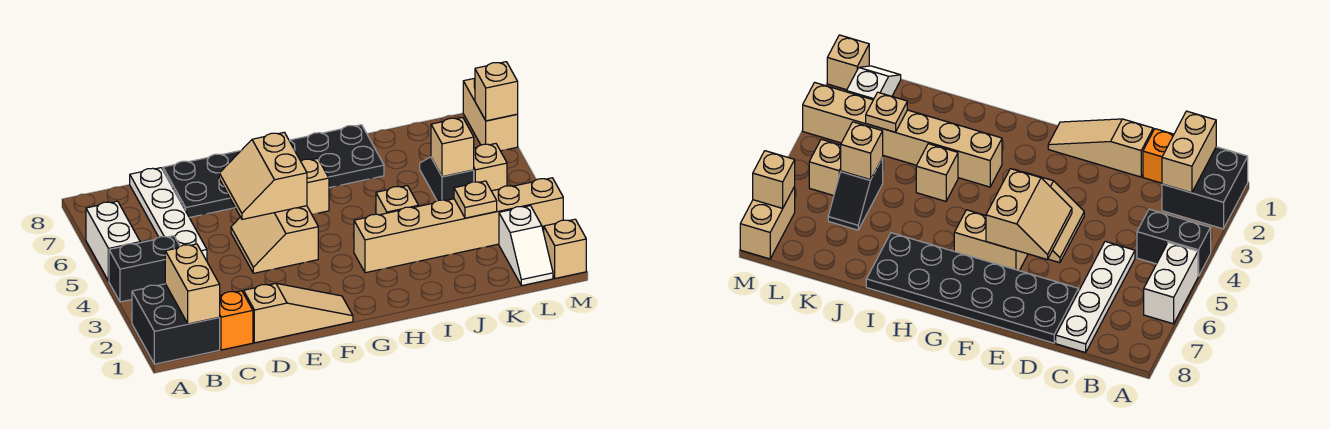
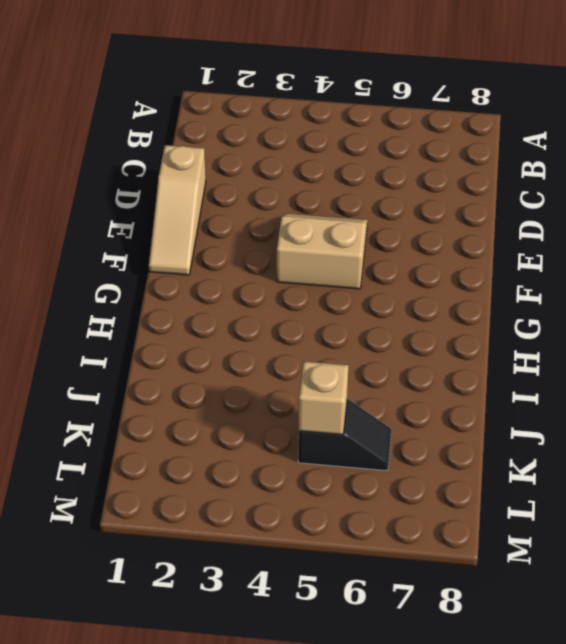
none -> black brick A1:B2 level 1
none -> black brick A4:B4 level 1
none -> white brick A5:A6 level 1

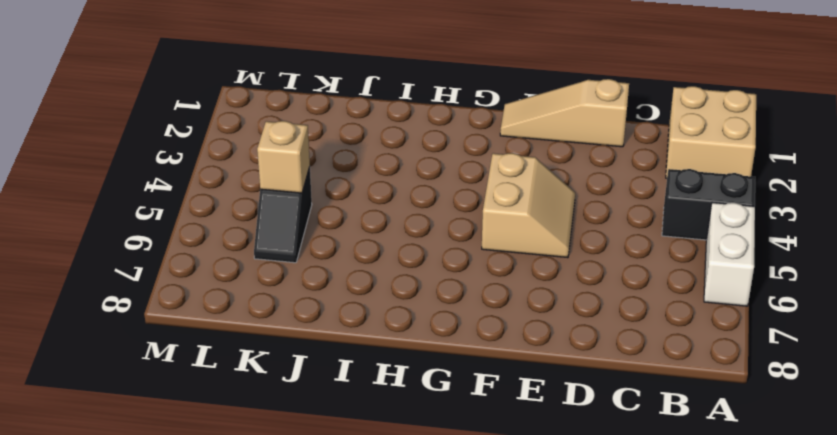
tan brick A1:B2 level 1 -> black brick A1:B2 level 1
none -> orange brick C1 level 1
none -> white plate C5:C8 level 1
none -> black plate D7:I8 level 1

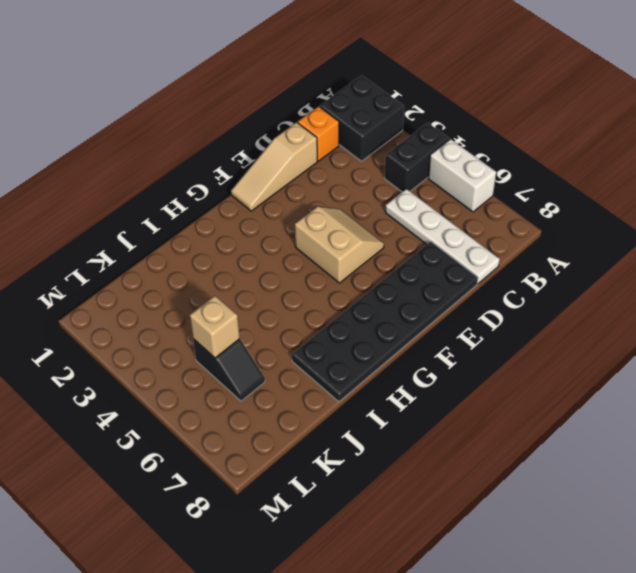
none -> tan brick F6:G6 level 1
none -> tan brick H3:M3 level 1
none -> tan brick I4 level 1

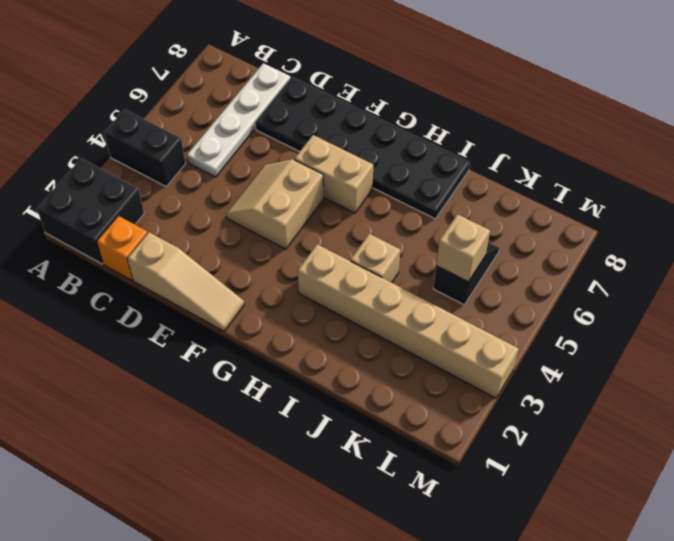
none -> white brick A5:A6 level 1
none -> white slope L1:L2 level 1 top 2
none -> tan brick L5 level 1

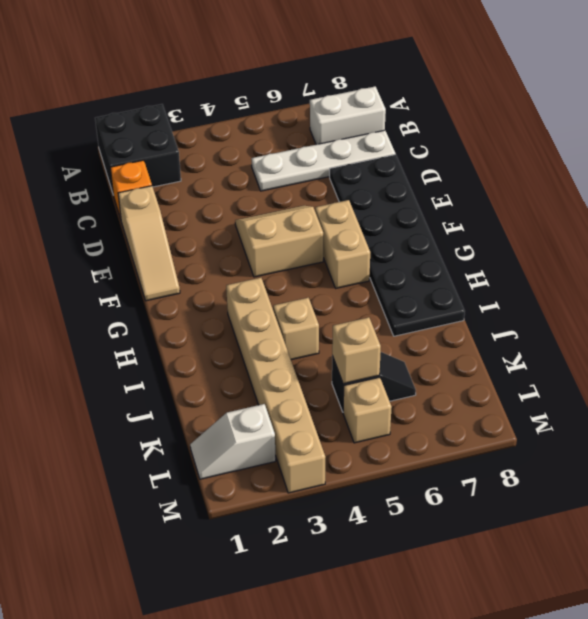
white brick B7:B8 level 1 -> white brick A5:A6 level 1
none -> black brick A4:B4 level 1
none -> tan brick M1 level 1
none -> tan brick M7:M8 level 1

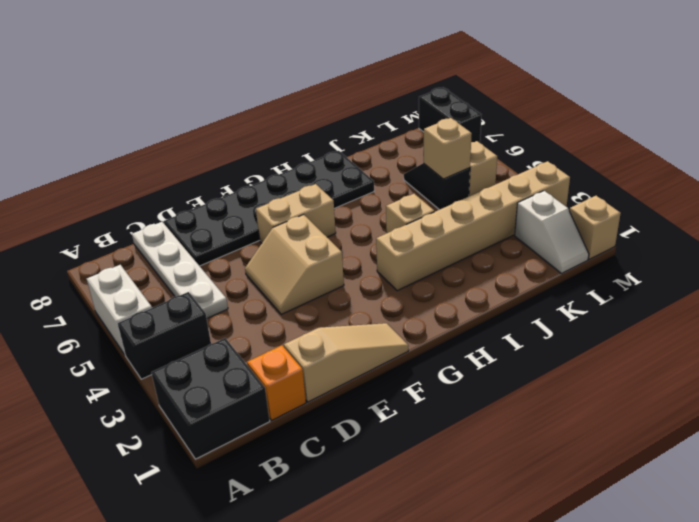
black brick M7:M8 level 1 -> tan brick M7:M8 level 1
none -> tan brick B1:B2 level 2
none -> tan slope E5:F6 level 2 top F
none -> tan plate K3 level 2

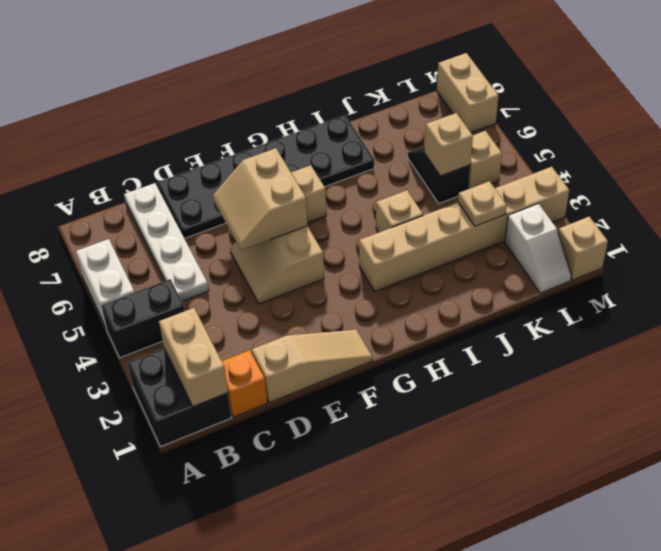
none -> tan brick M7 level 2

